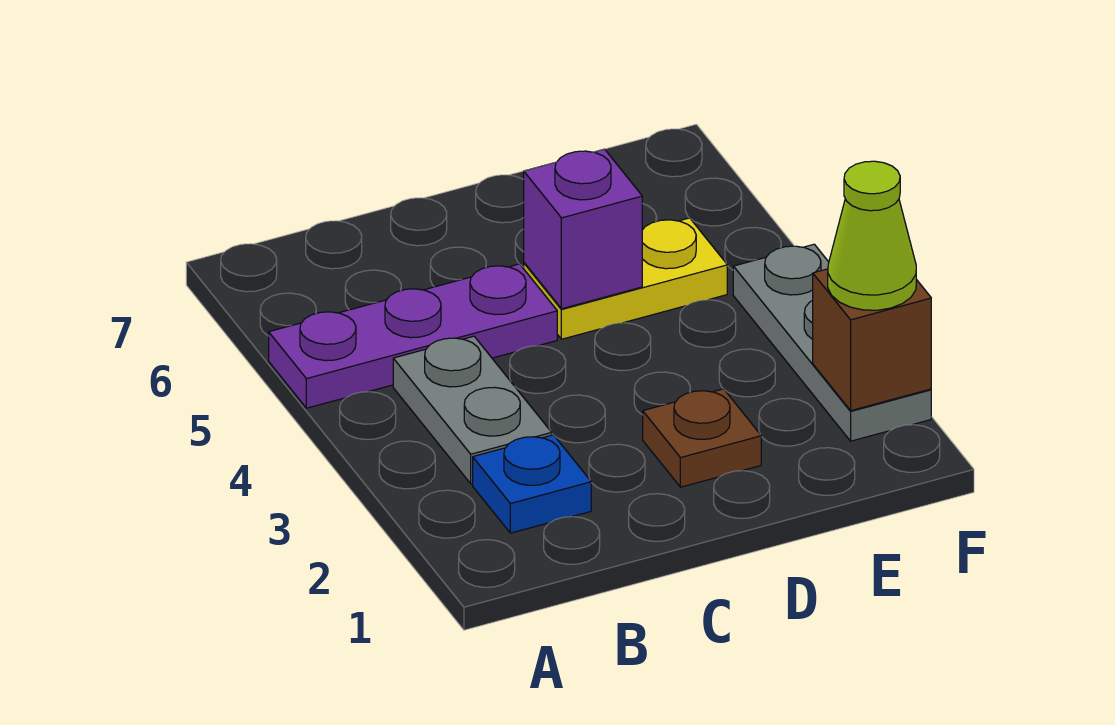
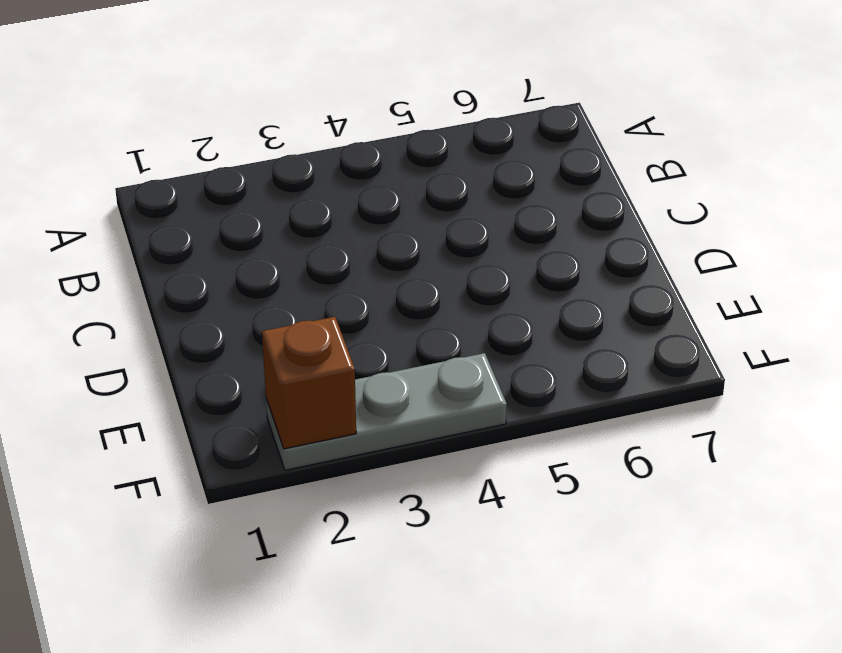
none -> purple plate A5:C5 level 1
none -> blue plate B2 level 1

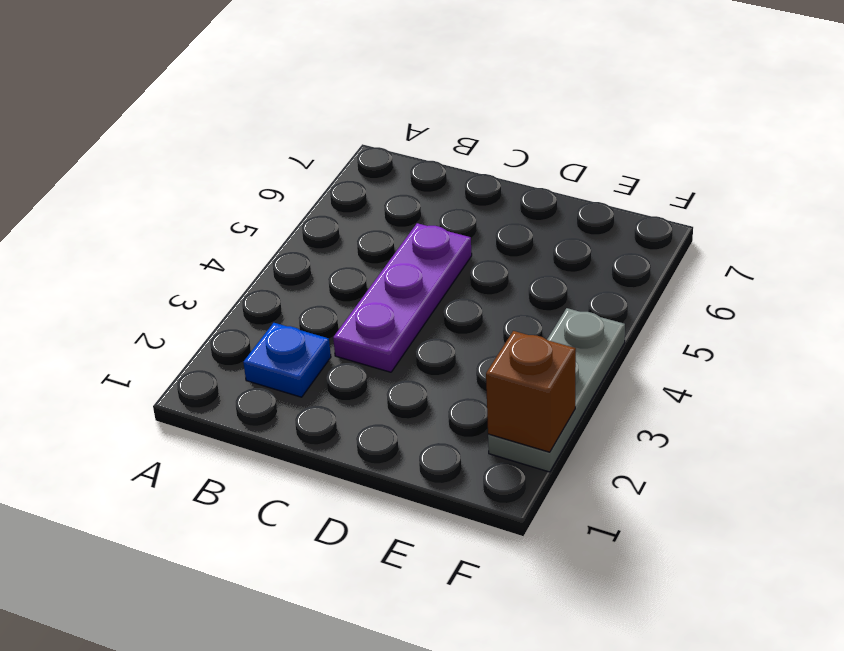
purple plate C3:C5 level 1 -> purple plate A5:C5 level 1
none -> grey plate B3:B4 level 1
none -> brown plate D2 level 1

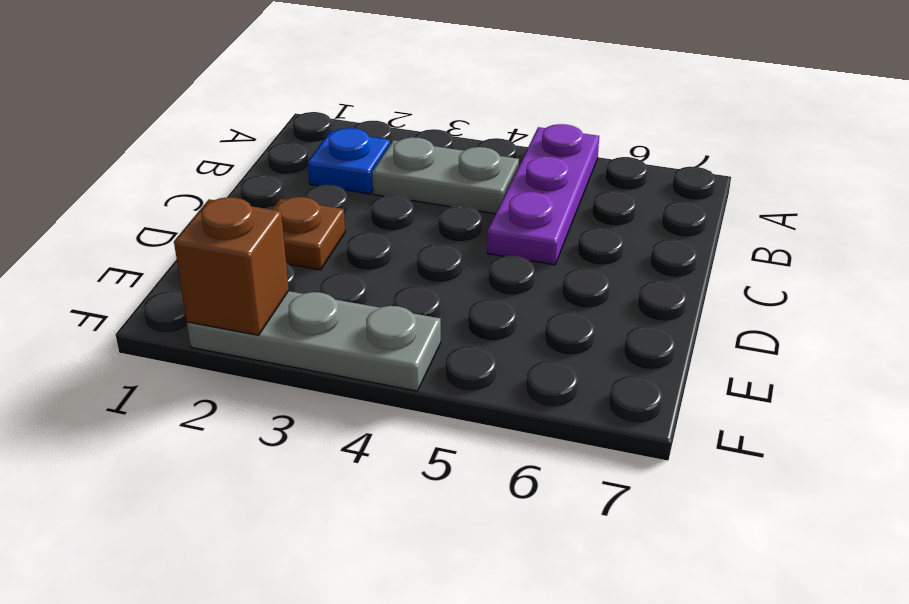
none -> yellow plate D5:E5 level 1
none -> purple brick D5 level 2

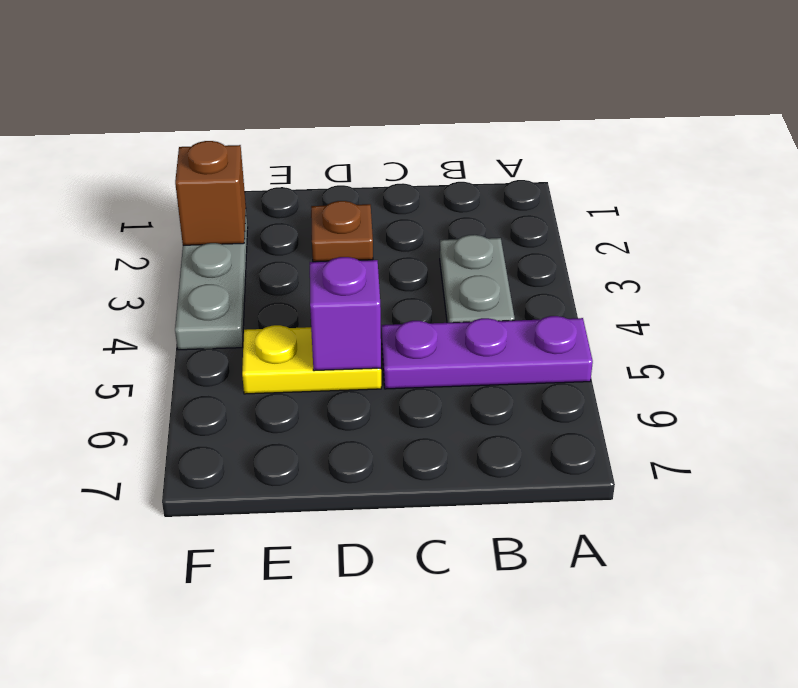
none -> blue plate B2 level 1
none -> lime cone F2 level 3

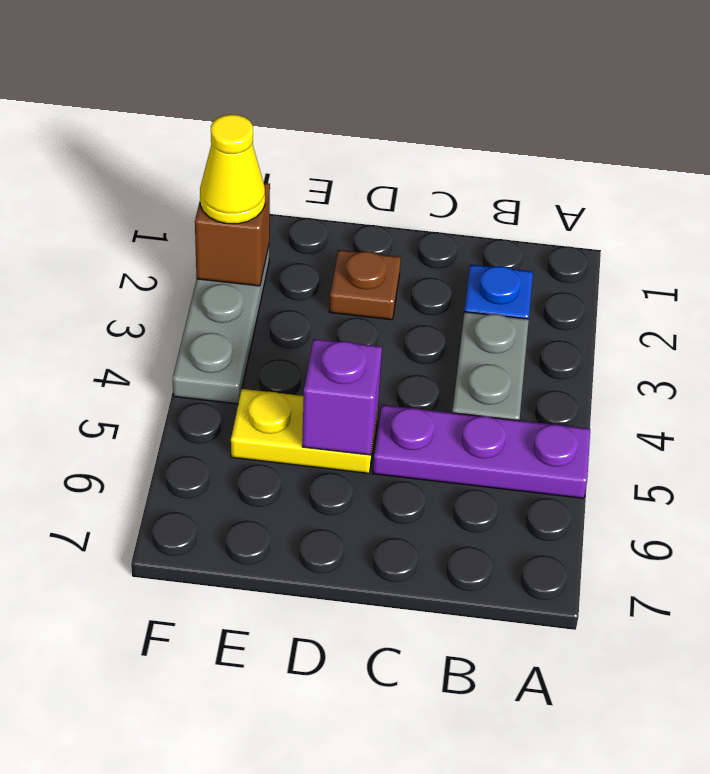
yellow cone F2 level 3 -> lime cone F2 level 3

